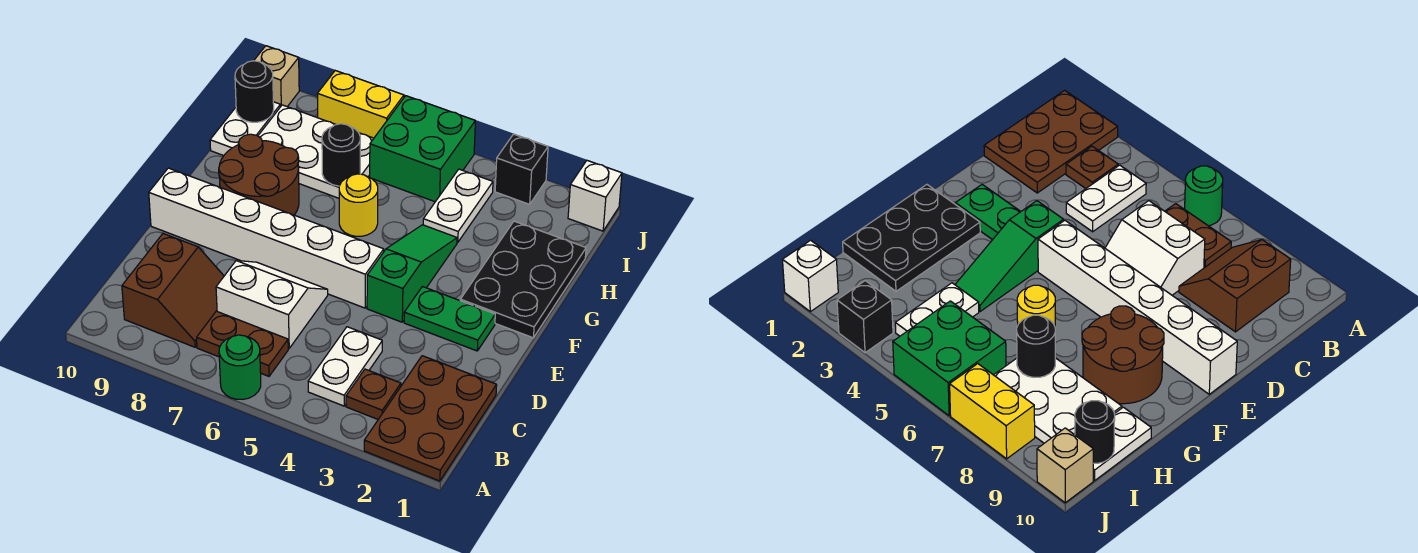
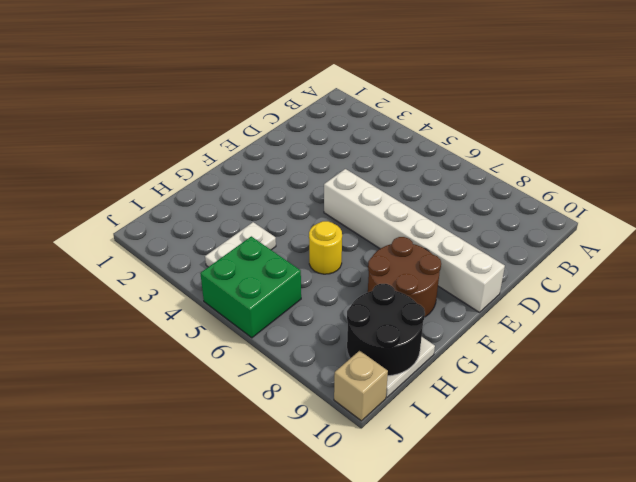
black round brick H9:I10 level 2 -> black round brick I10 level 2
none -> brown plate A1:C2 level 1
none -> green round brick A6 level 1
none -> brown plate B3 level 1

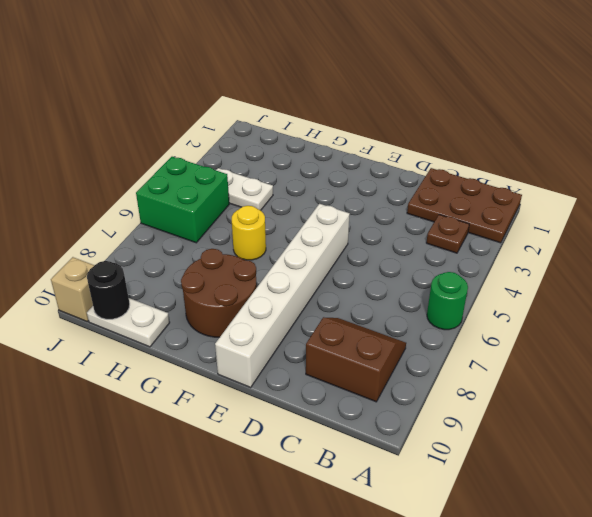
none -> white plate B4:C4 level 1
none -> brown plate B6:B7 level 1
none -> white slope C6:D7 level 1 top C

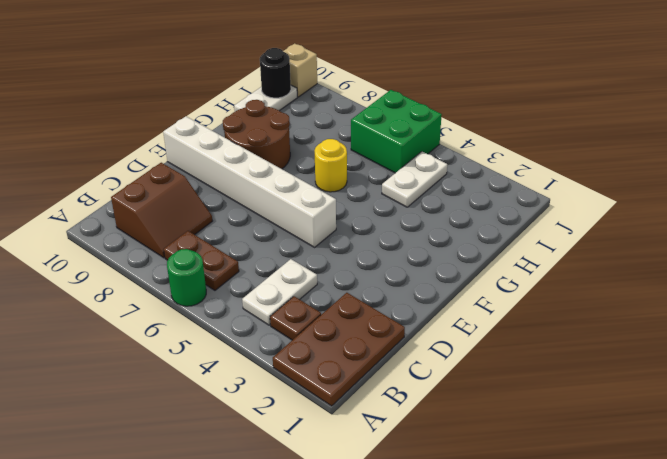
none -> white slope C6:D7 level 1 top C
none -> green plate E2:E3 level 1
none -> green slope E4:G4 level 1 top E

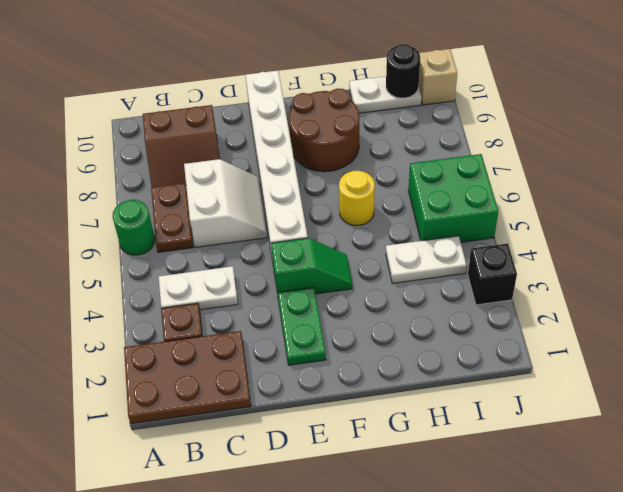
green slope E4:F4 level 1 top E -> green slope E4:G4 level 1 top E
none -> black plate F1:H2 level 1
none -> white plate H7:I9 level 1
none -> white brick J1 level 1

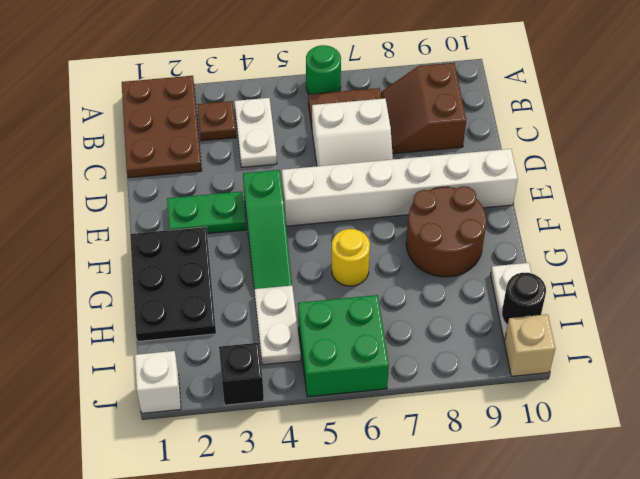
none -> white plate H7:I9 level 1
none -> yellow brick J7:J8 level 1
none -> black round brick H7 level 2

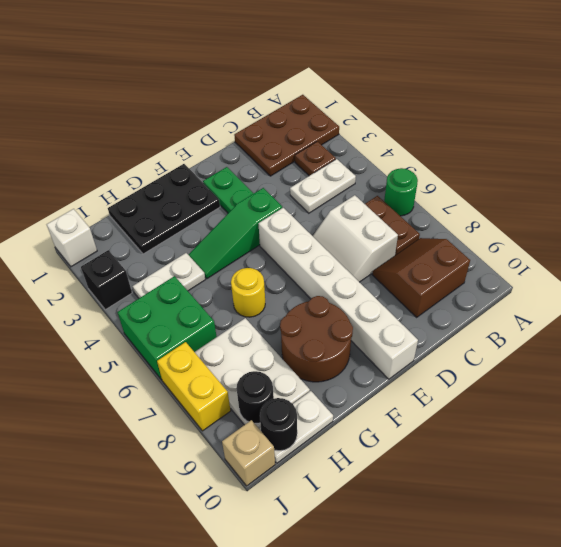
black round brick I9 level 2 -> black round brick H7 level 2

